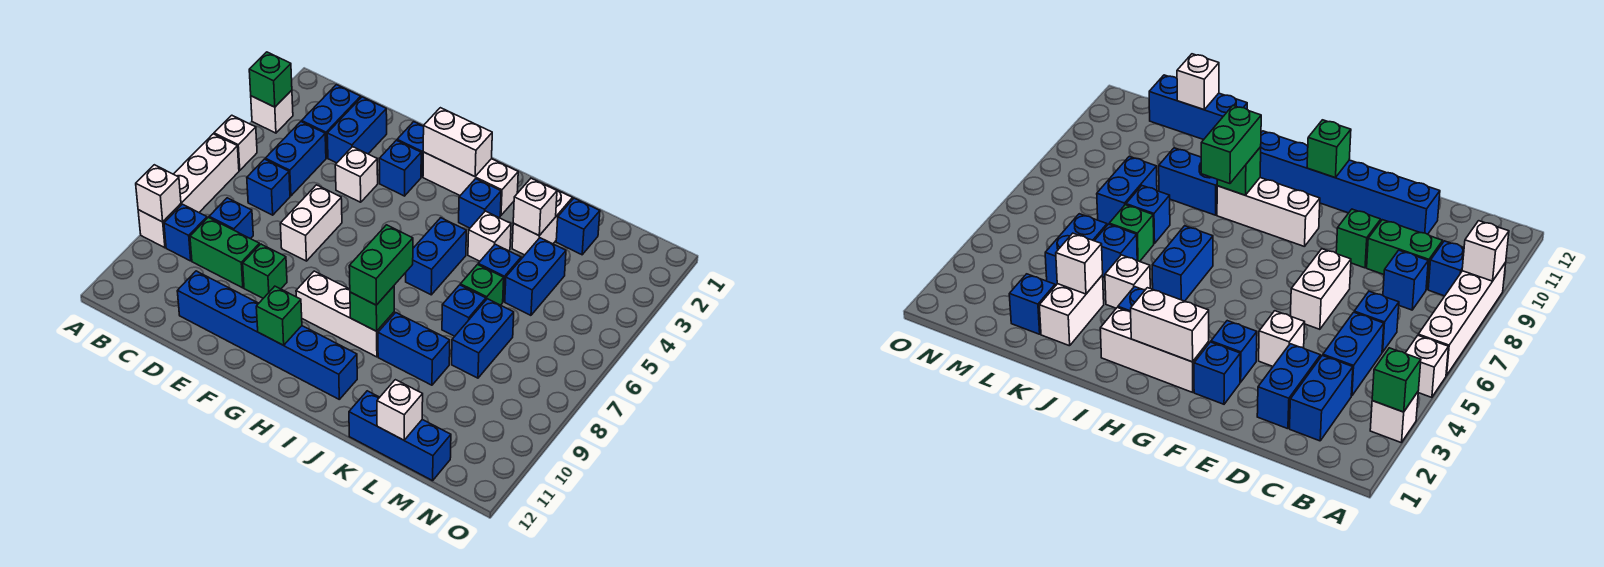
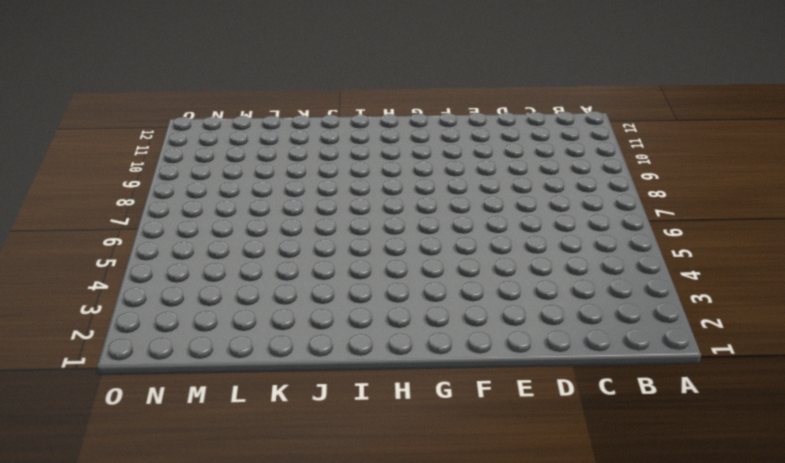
none -> white brick A3 level 1
none -> white brick A5 level 1
none -> white brick A6:A9 level 1
none -> blue brick B9 level 1

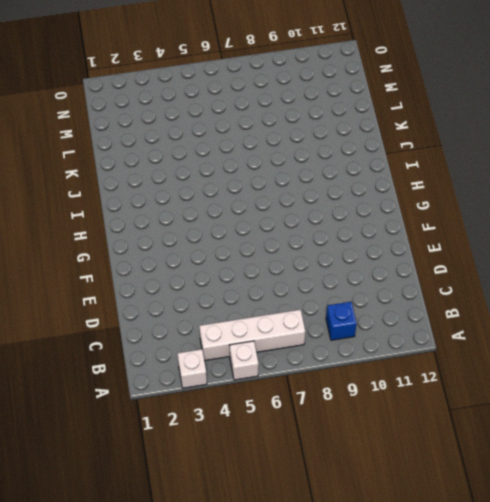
white brick B4:B7 level 1 -> white brick A6:A9 level 1
none -> blue brick C2:C3 level 1
none -> blue brick C4:C5 level 1
none -> blue brick C6 level 1
none -> blue brick C8 level 1

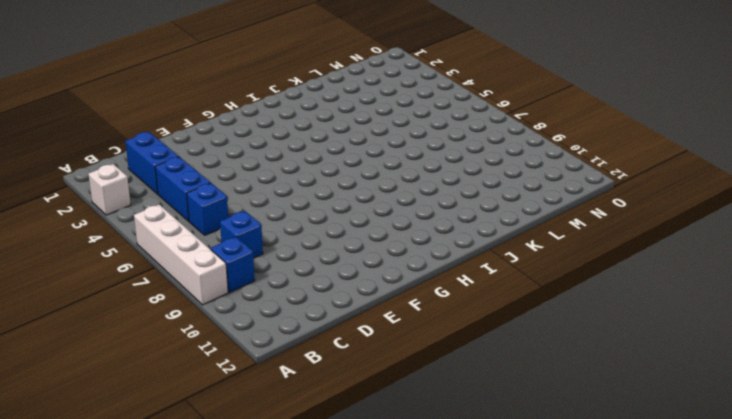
none -> white brick A5 level 1
none -> green brick C9:D9 level 1
none -> blue brick D2:D3 level 1
none -> blue brick D11:I11 level 1

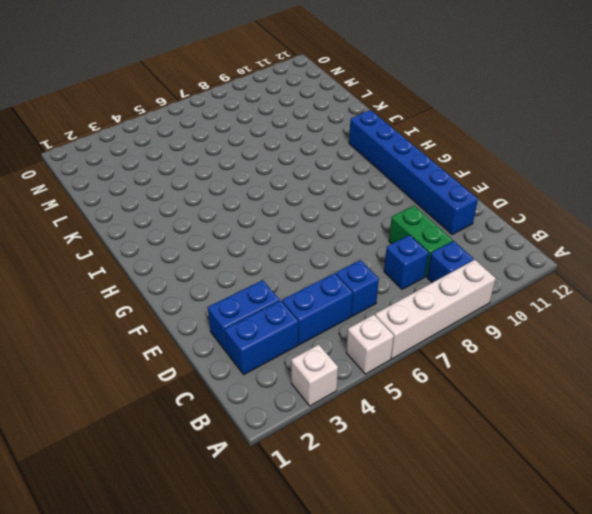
none -> white brick E4 level 1
none -> white brick E6:E7 level 1
none -> green brick E9 level 1
none -> blue brick F2 level 1

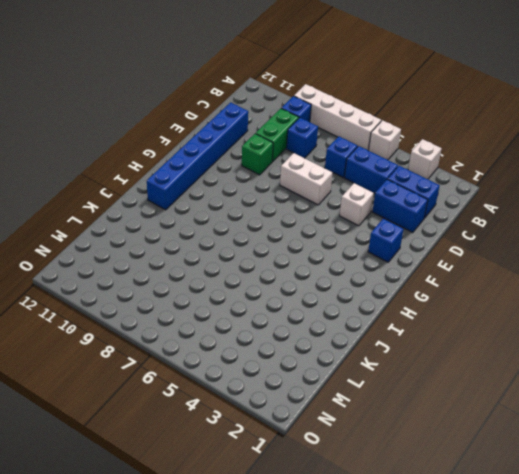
none -> blue brick F3 level 1
none -> white brick G2:I2 level 1
none -> white brick G9:I9 level 1
none -> blue brick I3 level 1

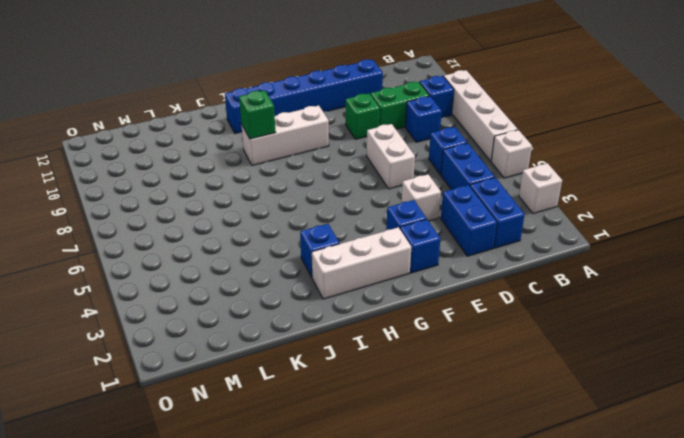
none -> blue brick I5:I6 level 1
none -> white brick J4 level 1
none -> blue brick J9:K9 level 1
none -> white brick K2:K3 level 1

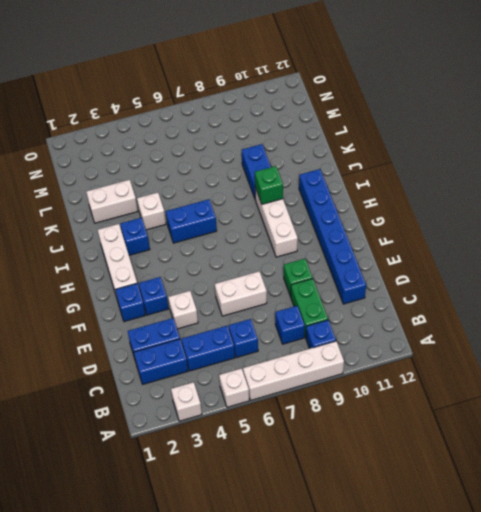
none -> blue brick K5 level 1
none -> green brick K6 level 1
none -> blue brick K7 level 1
none -> blue brick K12:M12 level 1

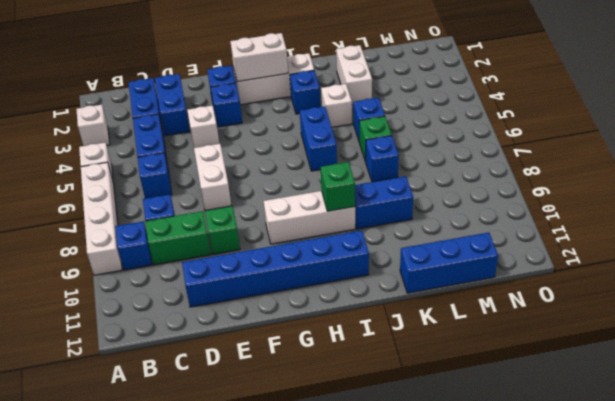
none -> blue brick L2 level 1
none -> blue brick L4:L5 level 1
none -> blue brick L7:L8 level 1
none -> green brick A3 level 2

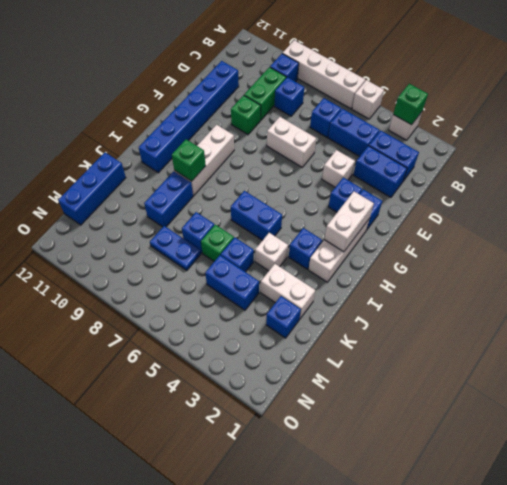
blue plate L7:L8 level 1 -> blue brick L7:L8 level 1
none -> white brick A9 level 2
none -> green brick G11 level 2
none -> white brick K3 level 2
none -> white brick L12 level 2

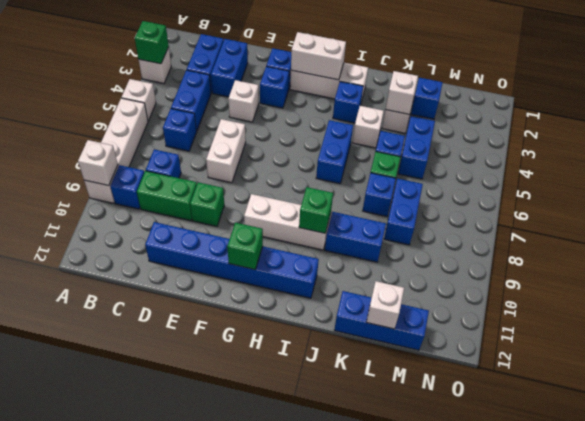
none -> green brick I8:I9 level 3

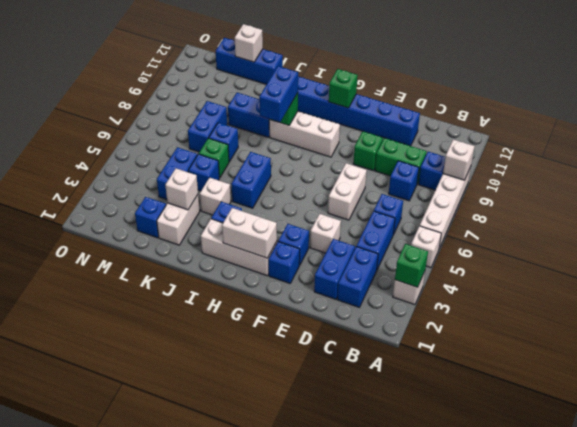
blue brick I8:I9 level 3 -> green brick I8:I9 level 3

